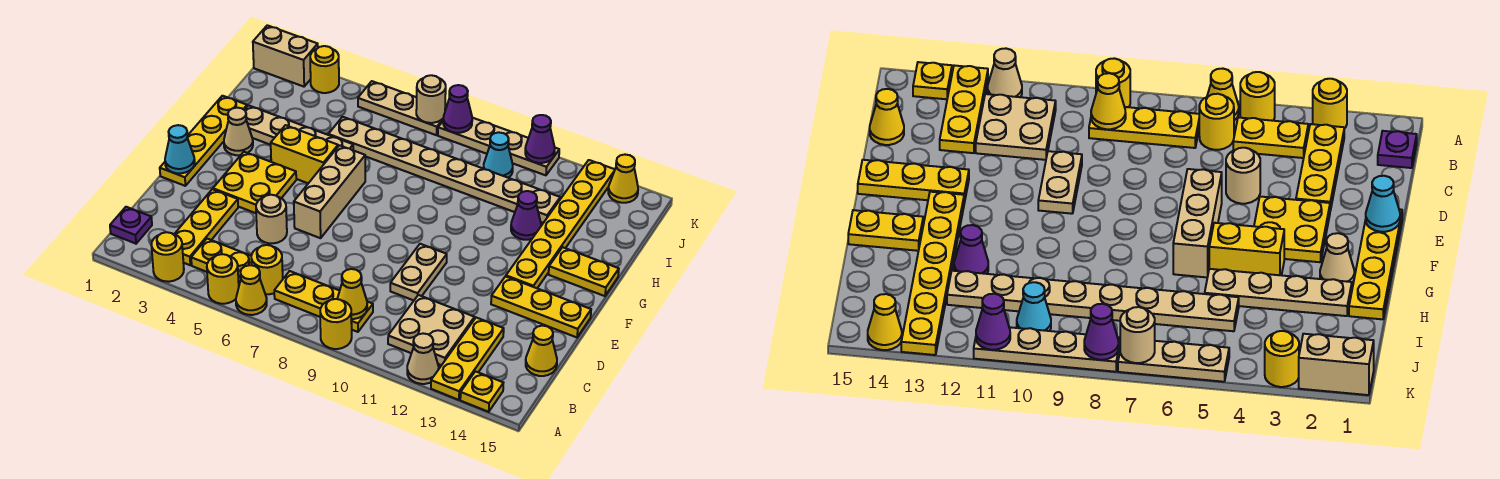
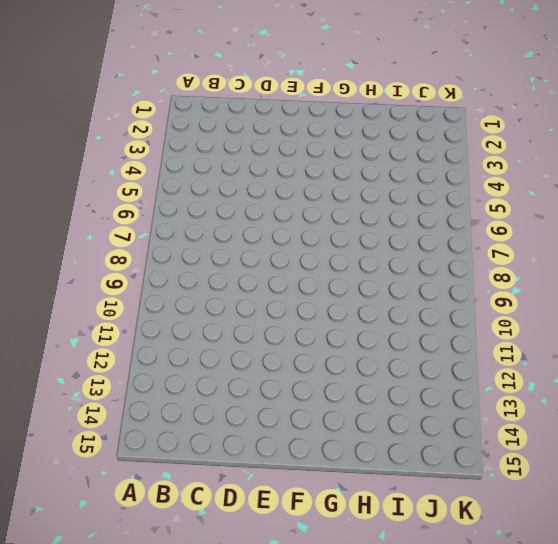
none -> yellow round brick A3 level 1
none -> yellow round brick A5 level 1
none -> yellow cone A6 level 1
none -> yellow round brick A9 level 1

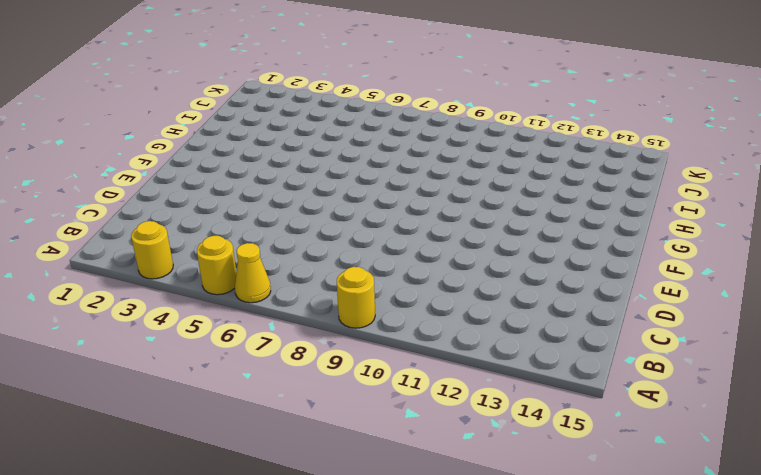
none -> tan cone A12 level 1
none -> yellow plate A13:C13 level 1
none -> yellow plate A14 level 1
none -> purple plate B1 level 1

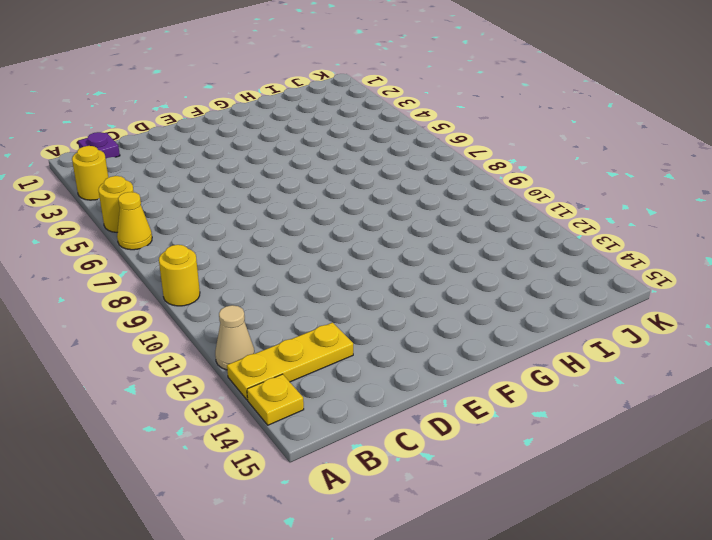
none -> yellow plate B3:D3 level 1
none -> yellow plate B4:B5 level 1
none -> yellow round brick B6 level 1
none -> yellow plate B7:B9 level 1

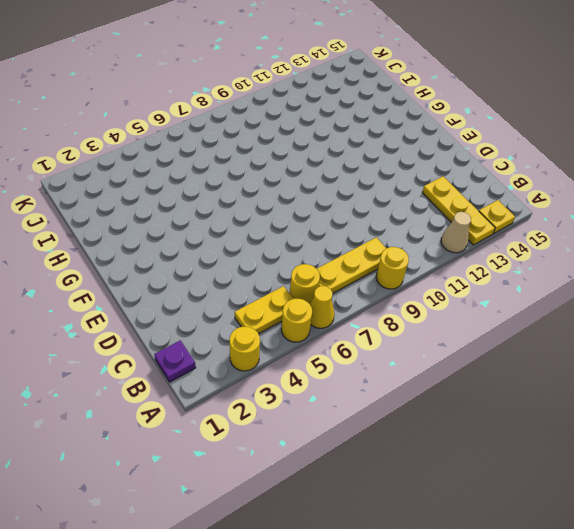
none -> yellow plate B3:D3 level 1
none -> tan plate B11:C12 level 1
none -> yellow cone C15 level 1
none -> tan round brick D5 level 1

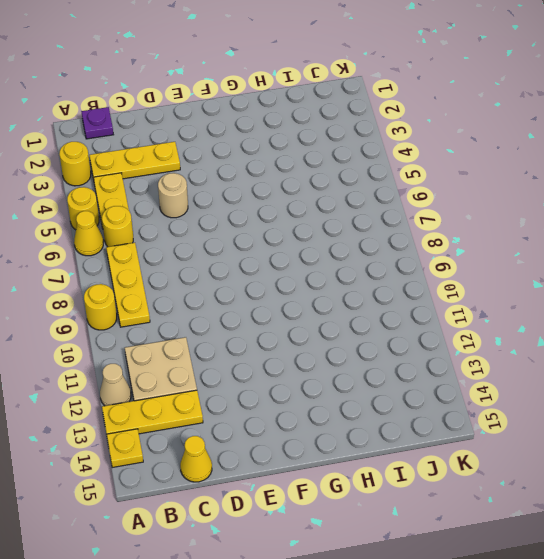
none -> tan plate D10:E10 level 1
none -> yellow plate E1:H1 level 1
none -> yellow plate E3:F4 level 1
none -> tan brick E6:G6 level 1

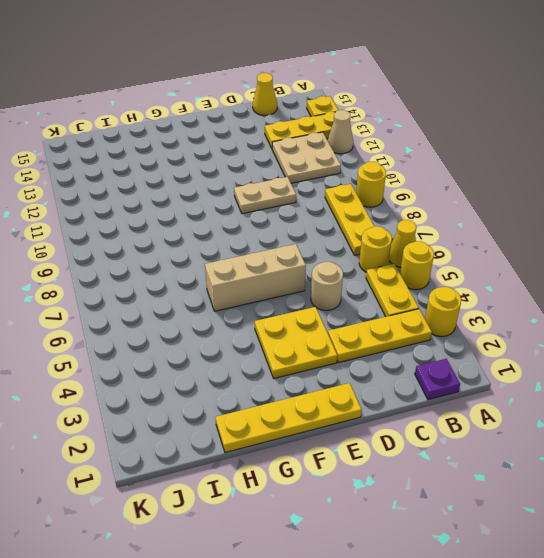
none -> yellow plate E13:E15 level 1
none -> yellow plate F13:K13 level 1
none -> tan cone G2 level 1
none -> yellow brick G4:G5 level 1

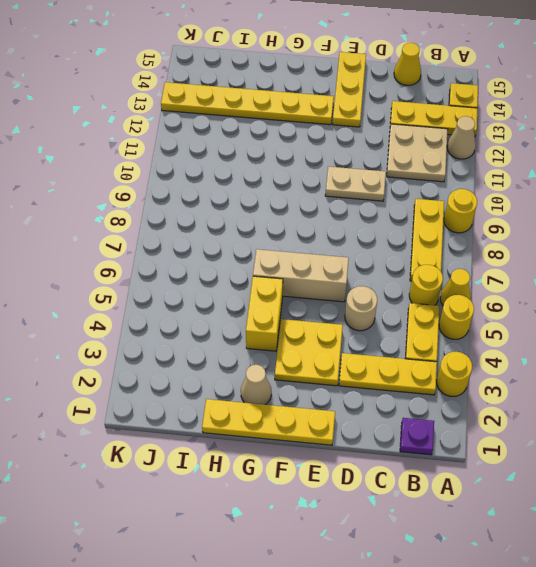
none -> yellow plate G14:G15 level 1
none -> tan plate H2:H5 level 1
none -> purple cone H12 level 1
none -> tan plate I5:I12 level 1

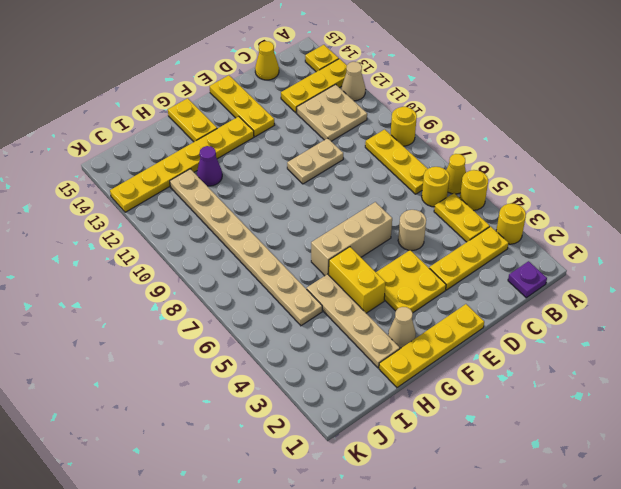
none -> cyan cone J10 level 1
none -> tan brick K1:K2 level 1
none -> yellow round brick K3 level 1
none -> tan plate K5:K7 level 1

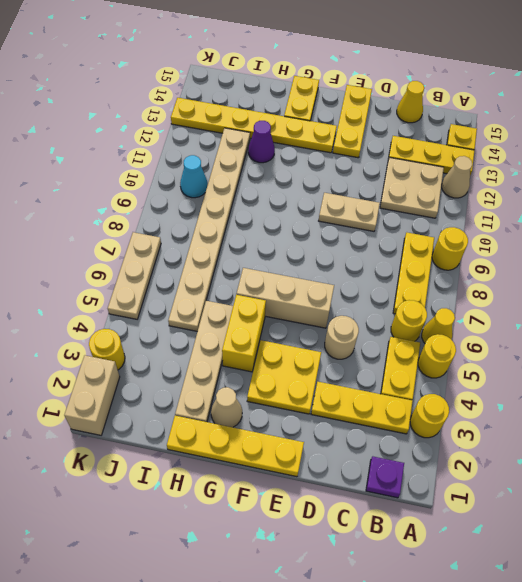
none -> tan plate K8:K11 level 1
none -> yellow cone K14 level 1
none -> yellow cone B9 level 2
none -> cyan cone E1 level 2

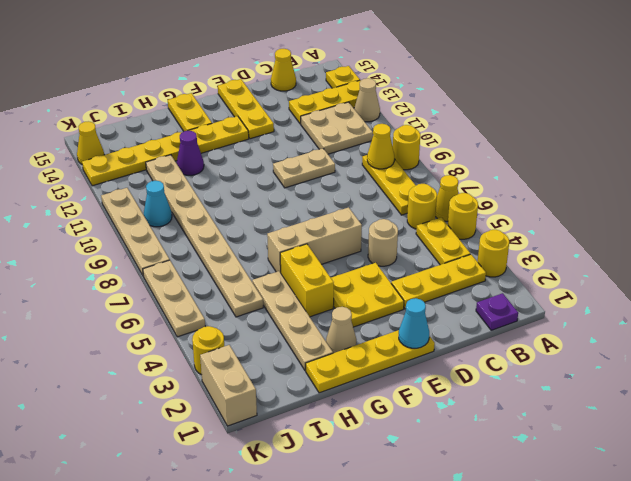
none -> tan round brick K7 level 2
none -> purple cone K8 level 2
none -> purple cone K11 level 2

